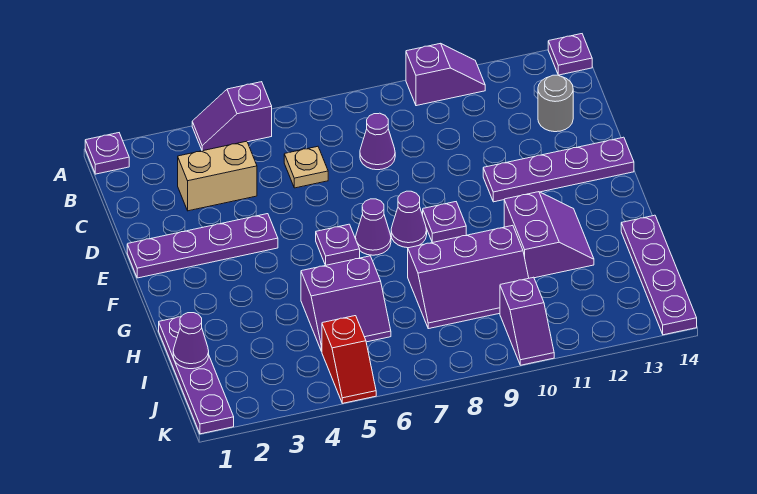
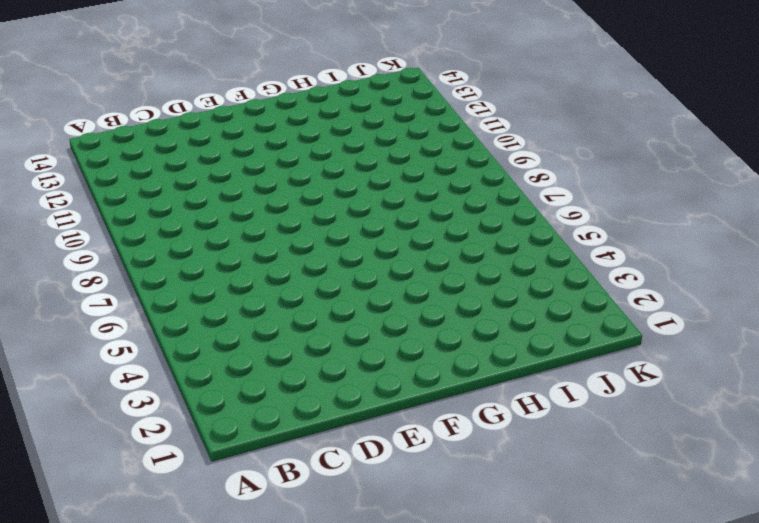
none -> purple plate A1 level 1
none -> purple slope A4:A5 level 1 top 5
none -> purple slope A10:A11 level 1 top 10

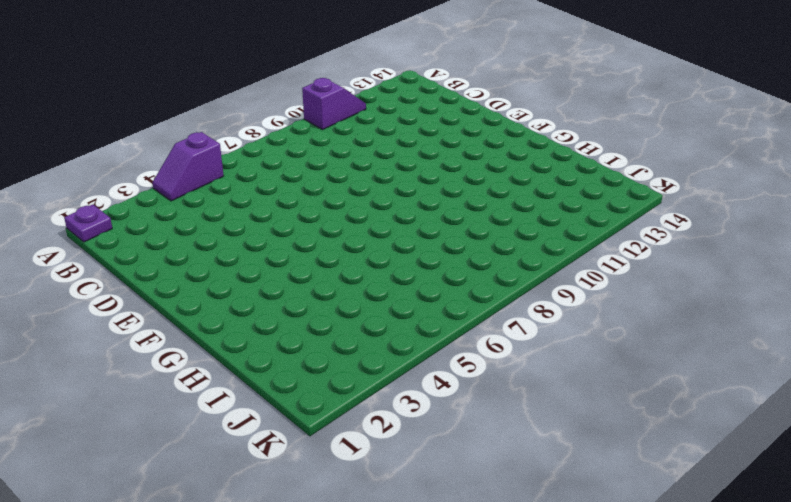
none -> purple plate A14 level 1
none -> tan brick C3:C4 level 1
none -> tan plate C6 level 1

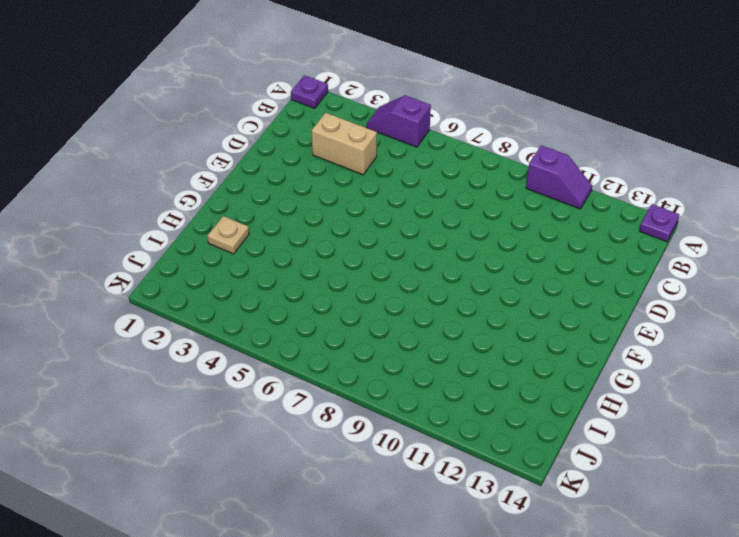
tan plate H2 level 1 -> tan plate C6 level 1
none -> purple cone C8 level 1
none -> grey round brick C13 level 1
none -> purple plate E1:E4 level 1

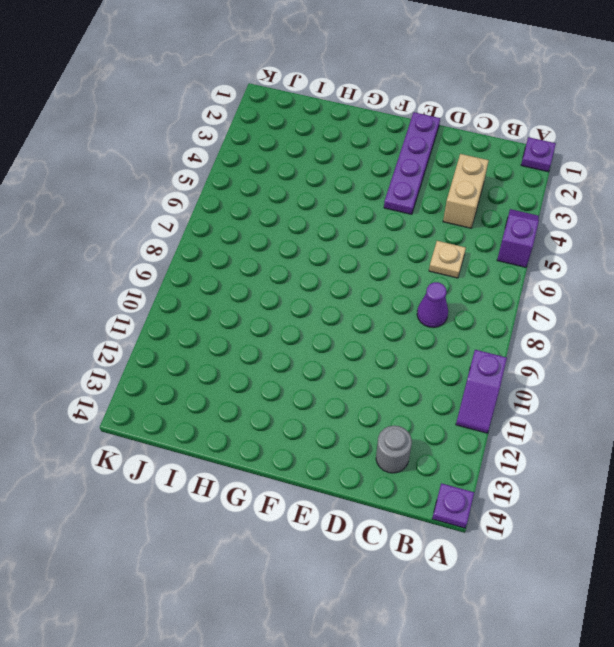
none -> purple plate E11:E14 level 1
none -> purple plate F6 level 1
none -> purple cone F7 level 1

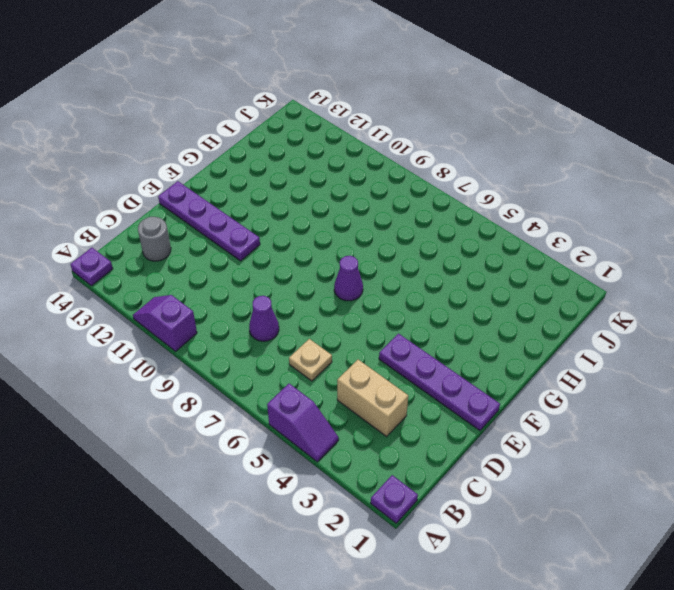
none -> purple plate F6 level 1
none -> purple cone F8 level 1
none -> purple plate F9 level 1

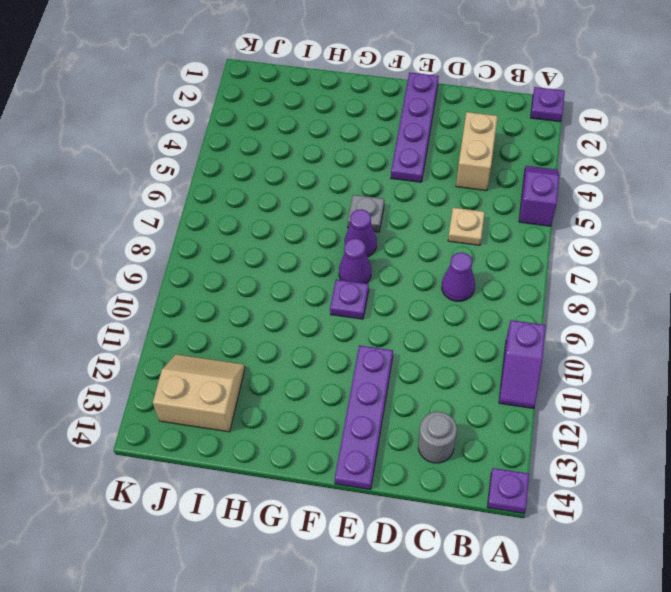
grey plate F6 level 1 -> purple plate F6 level 1
tan slope I12:J13 level 1 top 13 -> none
none -> purple slope G11:H12 level 1 top 11
none -> purple plate H1:K1 level 1
none -> purple slope H5:I6 level 1 top H

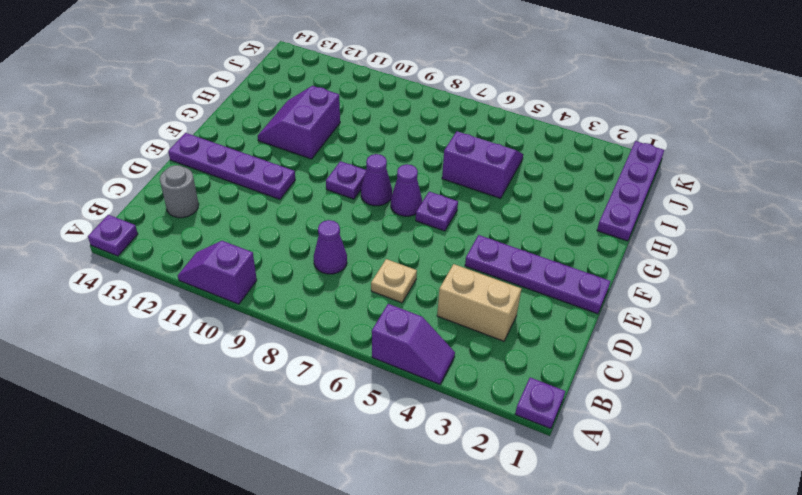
none -> purple slope H8:I10 level 1 top H
none -> purple plate H14:K14 level 1
none -> red slope J5:K5 level 1 top J

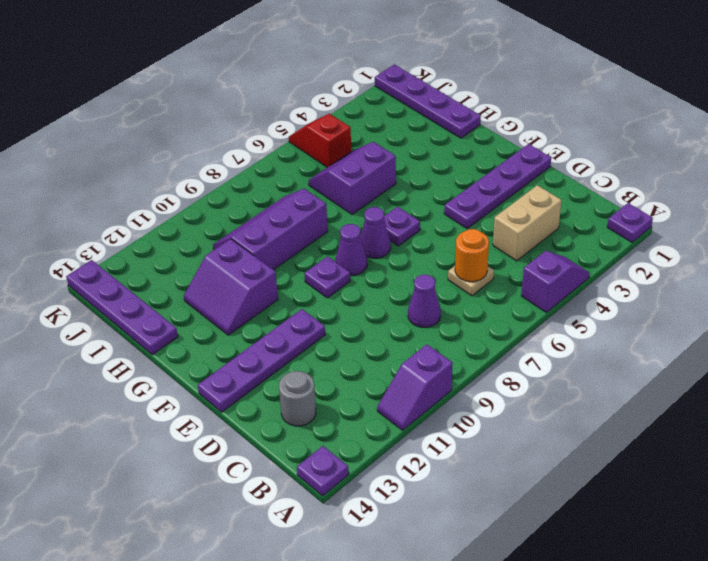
orange round brick C6 level 2 -> none
none -> purple slope J10:K10 level 1 top J
none -> purple cone I1 level 2

